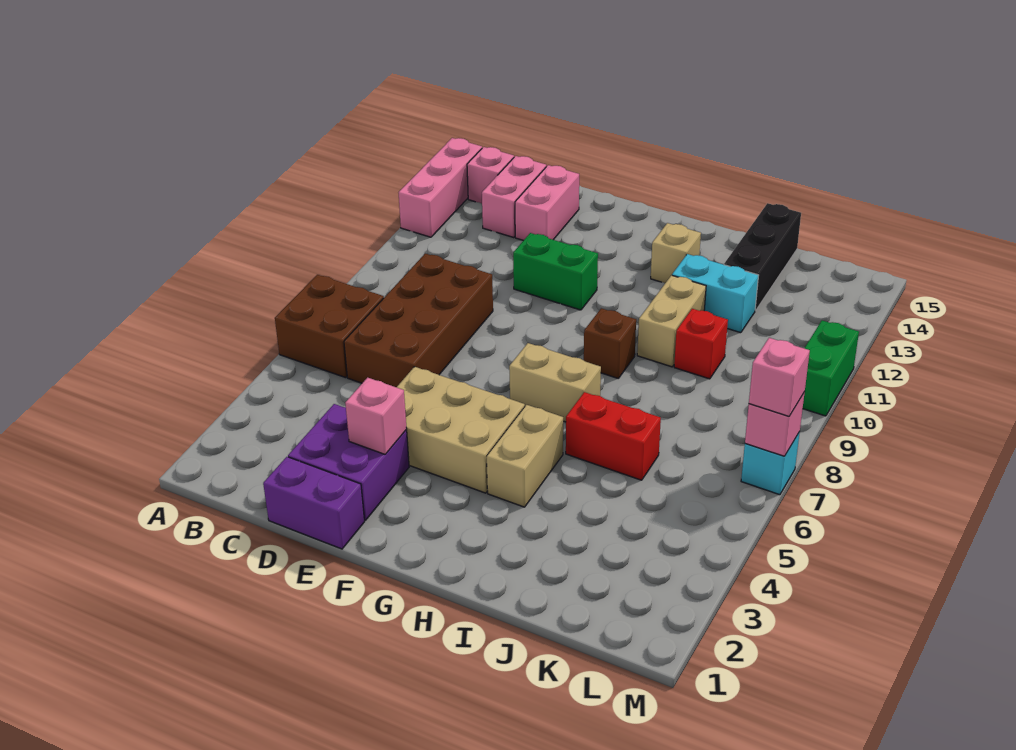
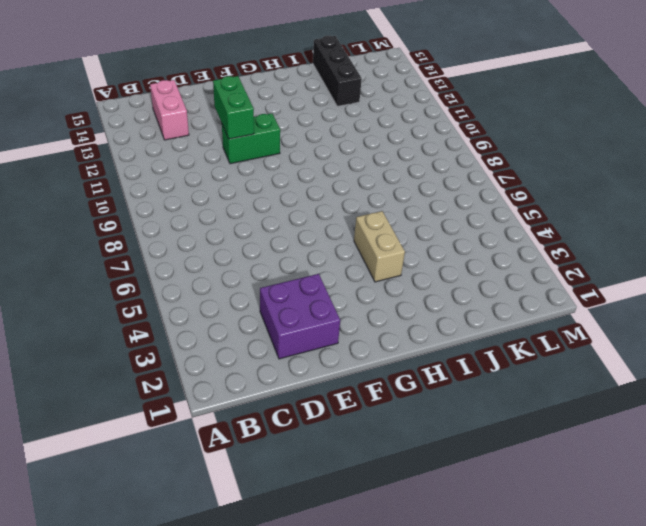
green brick E11:E12 level 2 -> green brick M10:M11 level 1
none -> brown brick A6:B7 level 1
none -> pink brick A12:A14 level 1
none -> pink brick B14 level 1

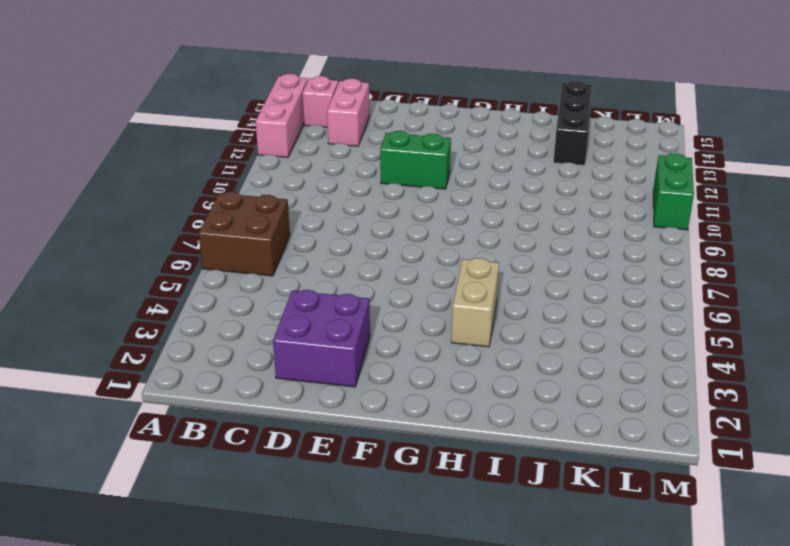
none -> brown brick C6:D9 level 1
none -> purple brick D1:E1 level 1
none -> pink brick D13:D14 level 1

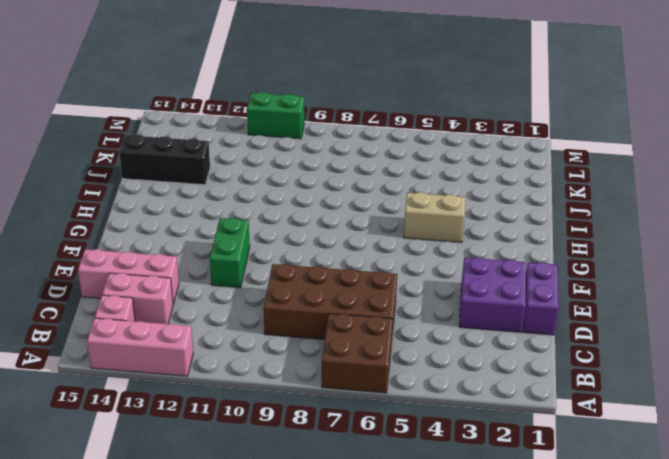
pink brick D13:D15 level 1 -> pink brick D13:D14 level 1
none -> tan brick E4:G5 level 1
none -> tan brick G7:H7 level 1
none -> brown brick H9 level 1

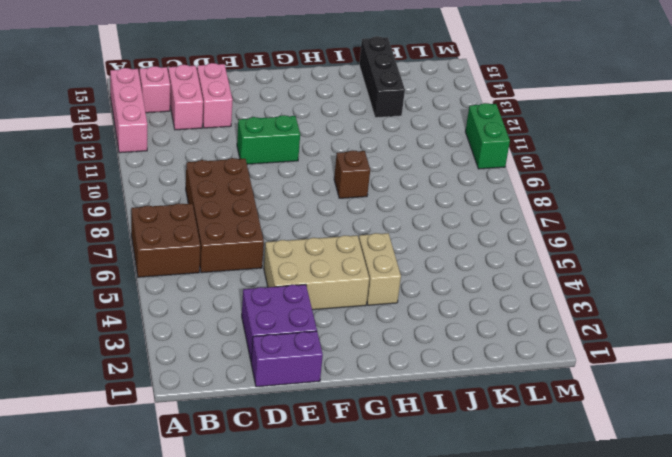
none -> tan brick G7:H7 level 1
none -> tan brick H13 level 1
none -> red brick I6:J6 level 1

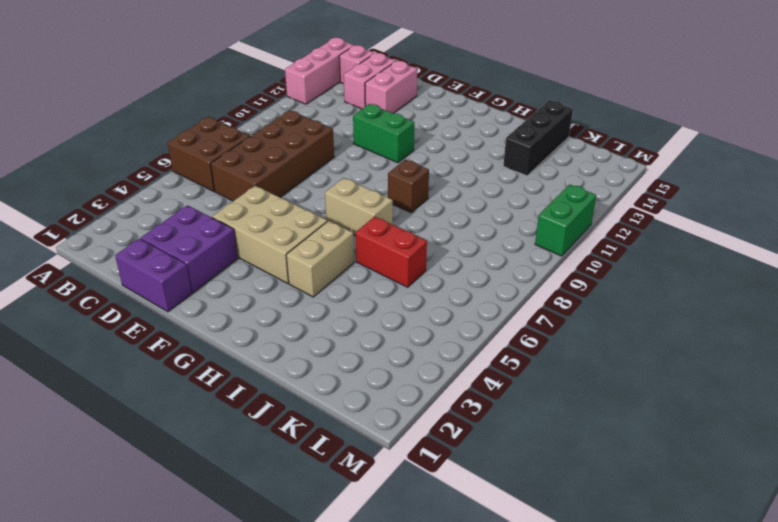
none -> tan brick H13 level 1
none -> tan brick I10:I11 level 1
none -> cyan brick I12:J12 level 1

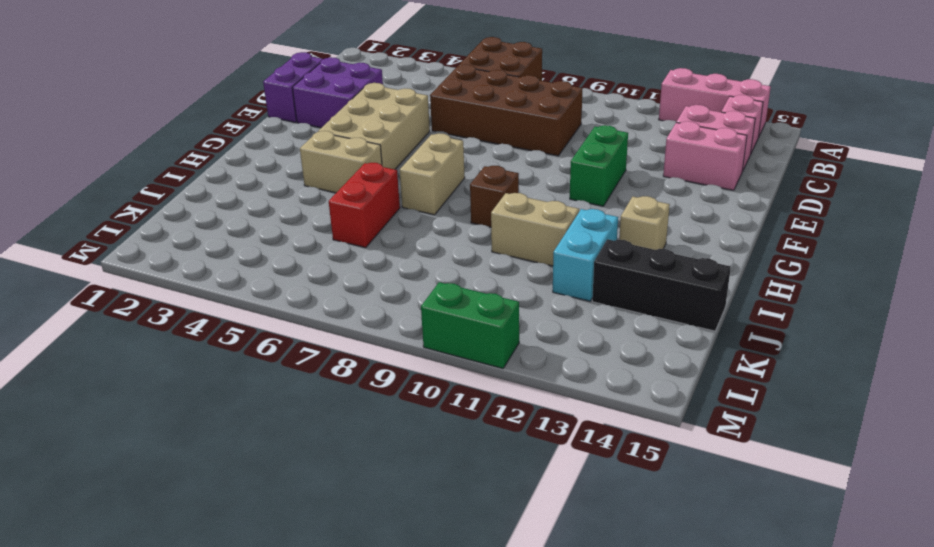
none -> red brick J10 level 1
none -> cyan brick M7 level 1
none -> pink brick E3 level 2

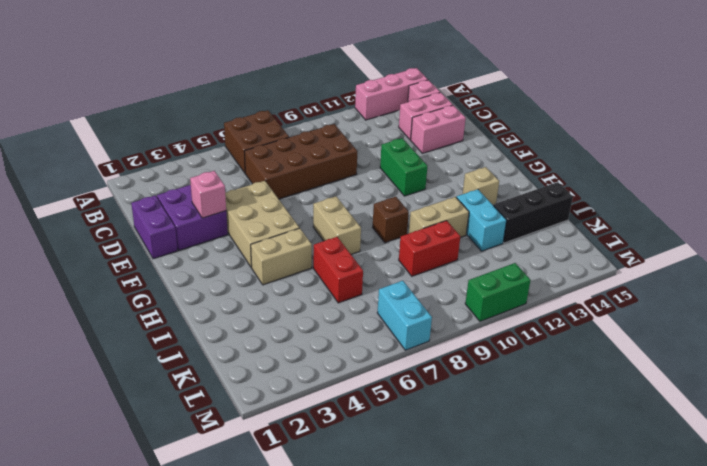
red brick J9:J10 level 1 -> red brick J10 level 1
cyan brick L7:M7 level 1 -> cyan brick M7 level 1
none -> pink brick M7 level 2
none -> pink brick M7 level 3

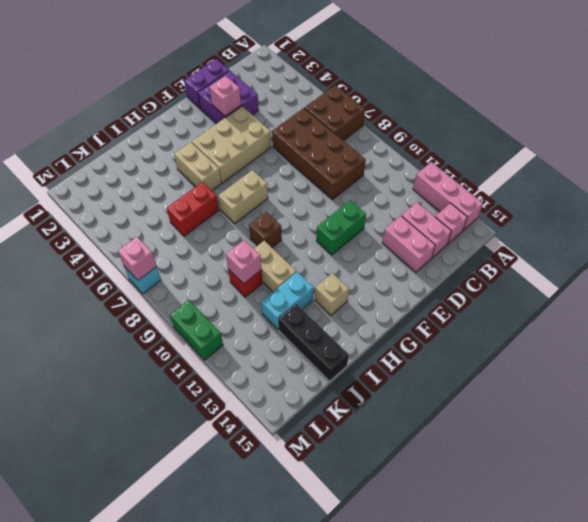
pink brick J10 level 2 -> pink brick M7 level 3

